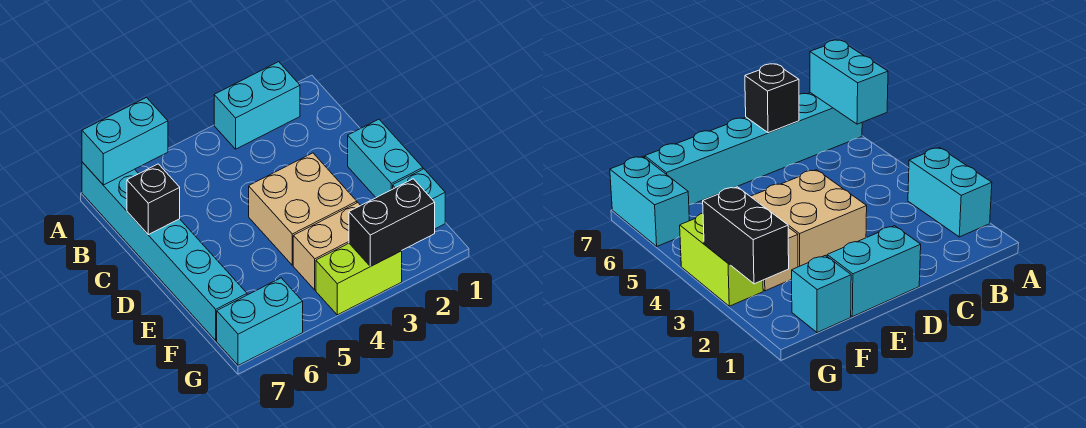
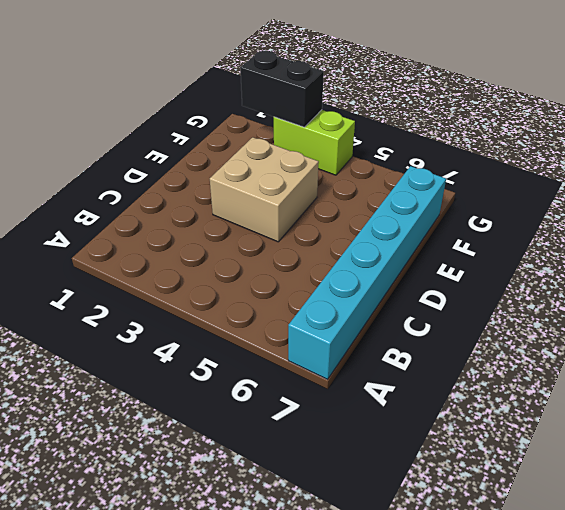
none -> cyan brick A2:A3 level 1
none -> cyan brick D1:E1 level 1

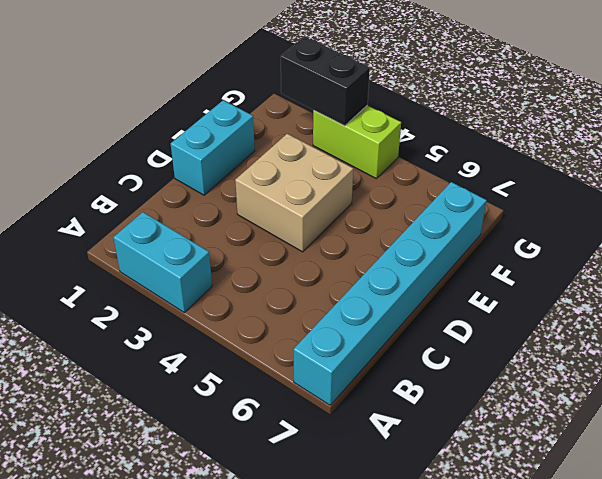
none -> cyan brick F1 level 1
none -> tan brick F3:F4 level 1

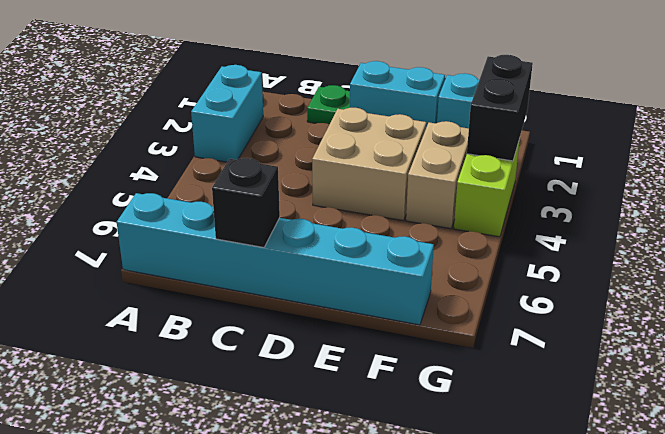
green plate C1 level 1 -> none
none -> cyan brick G6:G7 level 1
none -> cyan brick A6:A7 level 2

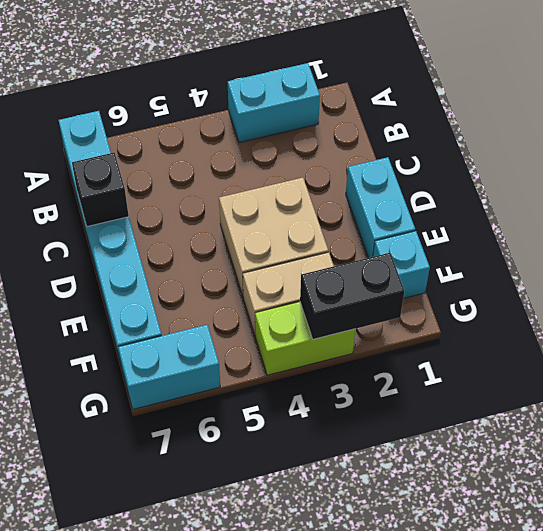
none -> cyan brick A6:A7 level 2

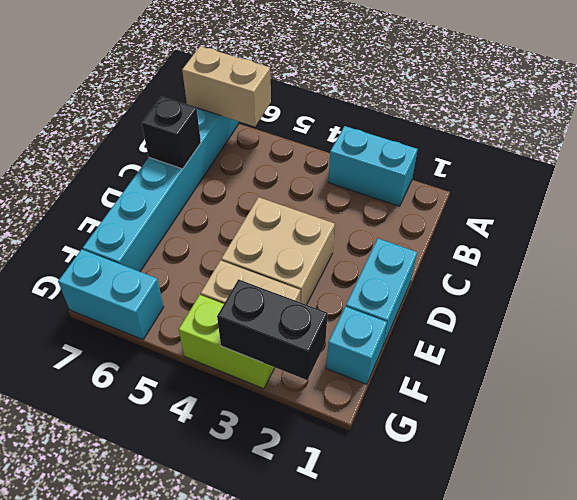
tan brick A6:A7 level 2 -> cyan brick A6:A7 level 2

